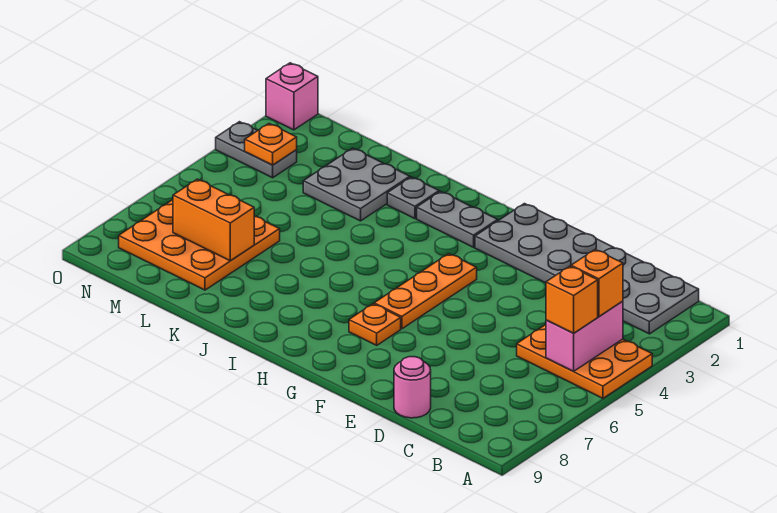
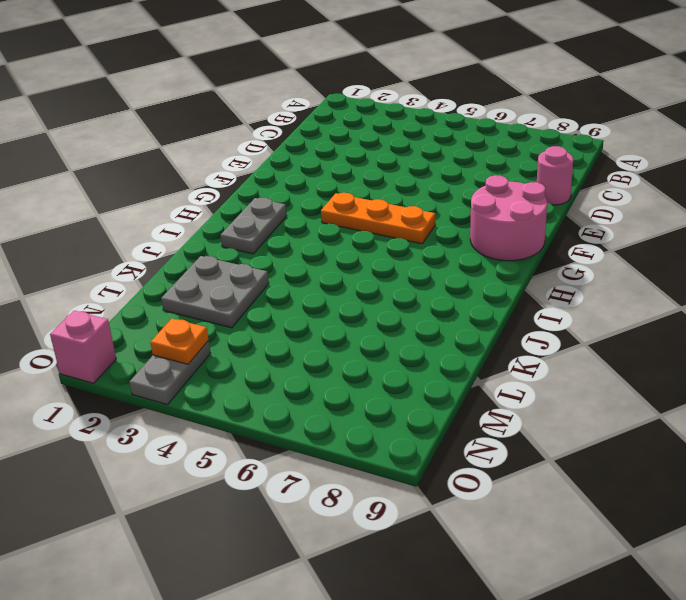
pink round brick F8:G9 level 1 -> none
none -> orange plate A4:C5 level 1
none -> grey plate B1:G2 level 1
none -> orange plate G7 level 1

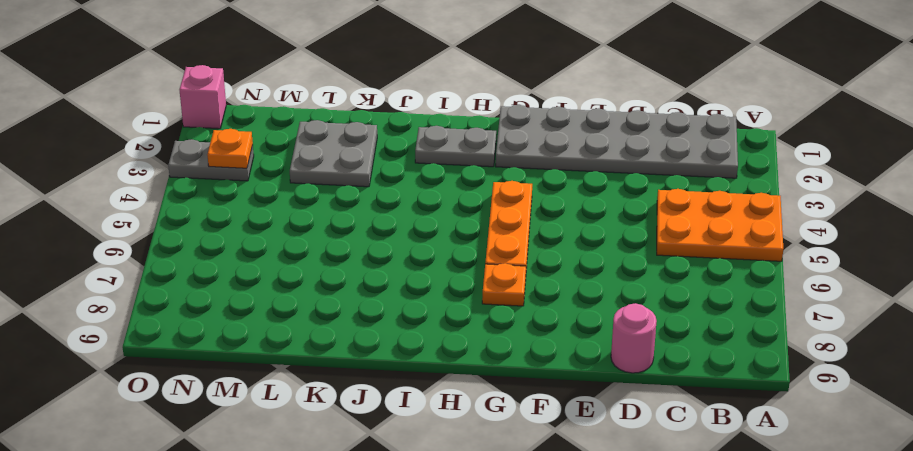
none -> grey plate J2 level 1
none -> orange plate L6:N8 level 1
none -> pink brick B4:B5 level 2

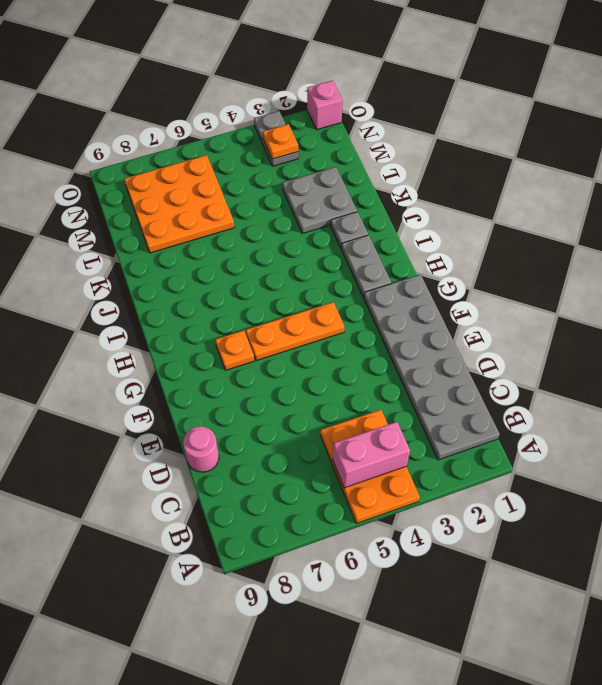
none -> orange brick L7:M7 level 2
none -> orange brick B4 level 3
none -> orange brick B5 level 3

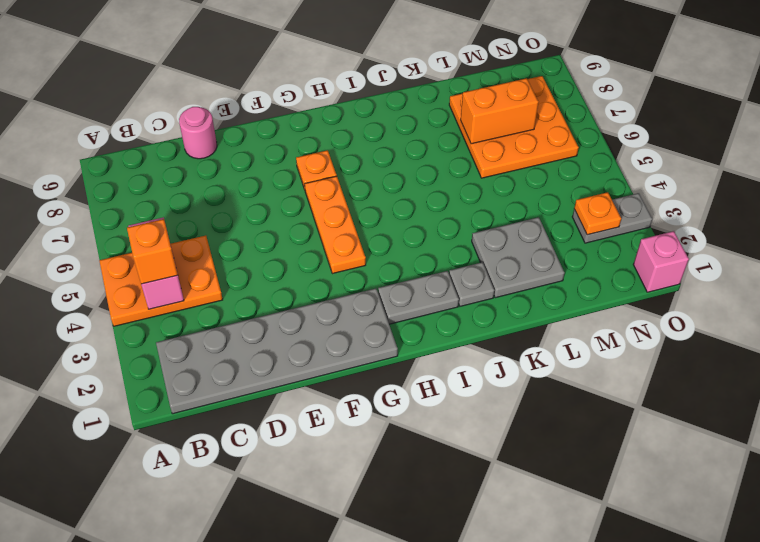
none -> orange brick B5 level 3

